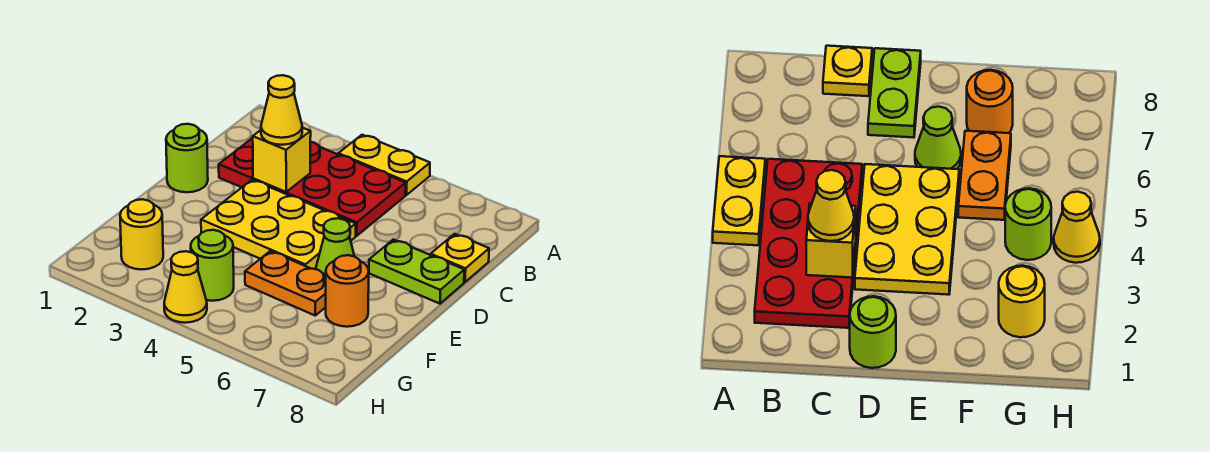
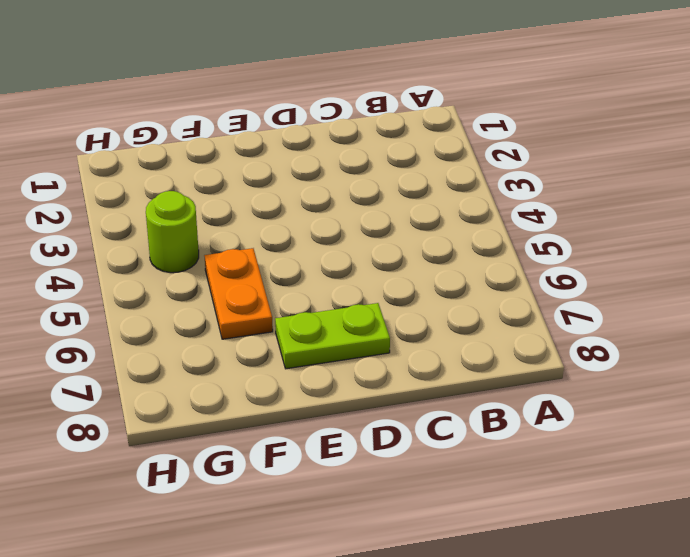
lime plate D7:E7 level 1 -> lime plate D7:D8 level 1
none -> yellow plate A4:A5 level 1
none -> red plate B2:C5 level 1
none -> yellow plate C8 level 1

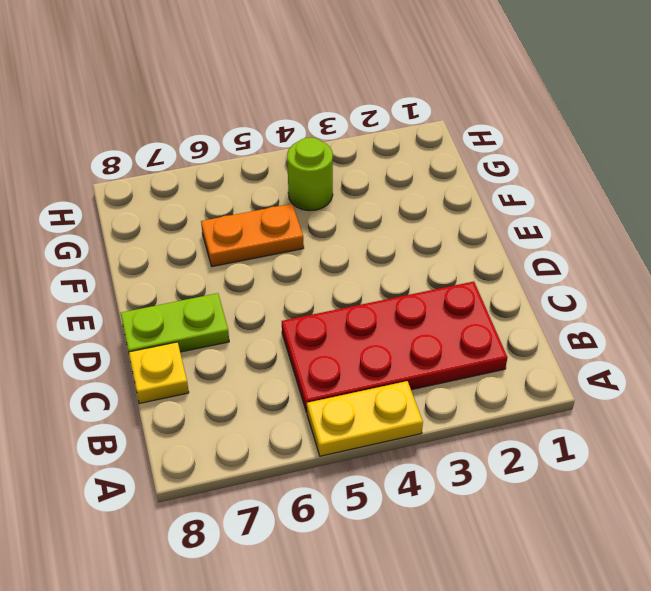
none -> lime round brick D1 level 1
none -> yellow plate D3:E5 level 1
none -> lime cone E6 level 1

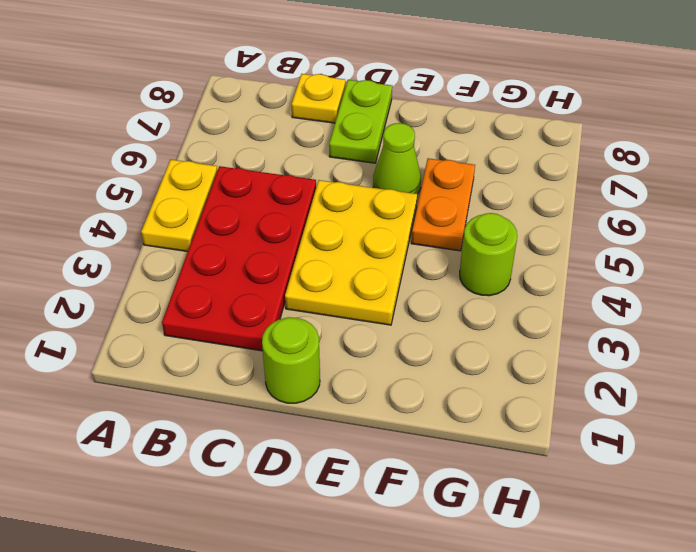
none -> orange round brick F7 level 1
none -> yellow round brick G2 level 1
none -> yellow cone H4 level 1

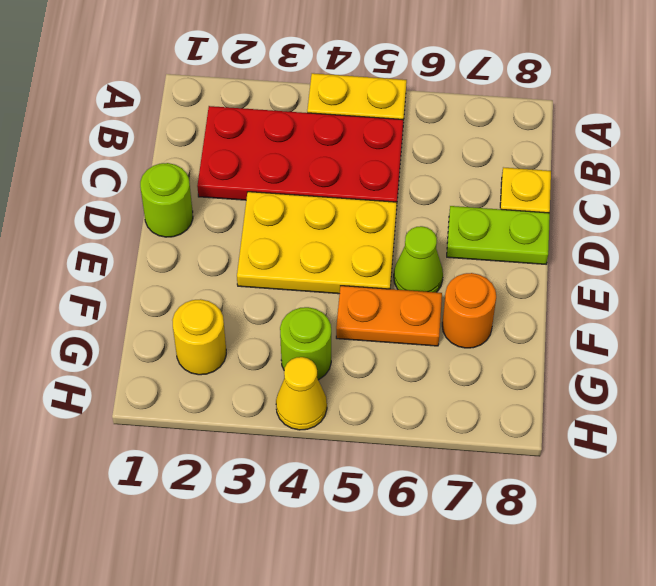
none -> yellow brick C3 level 2
none -> yellow cone C3 level 3

